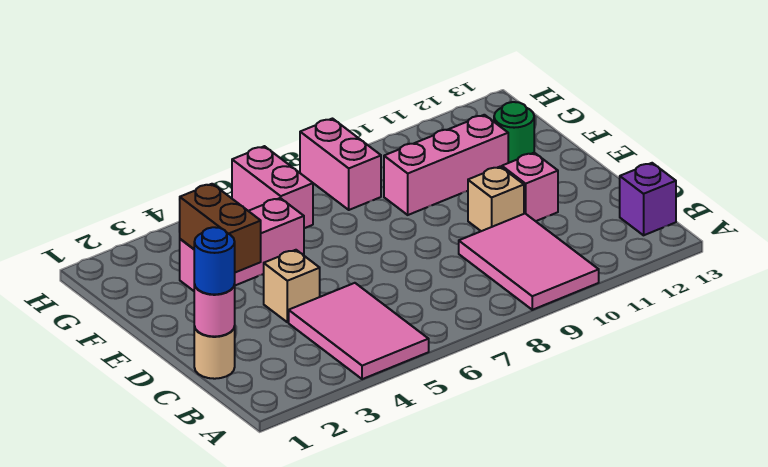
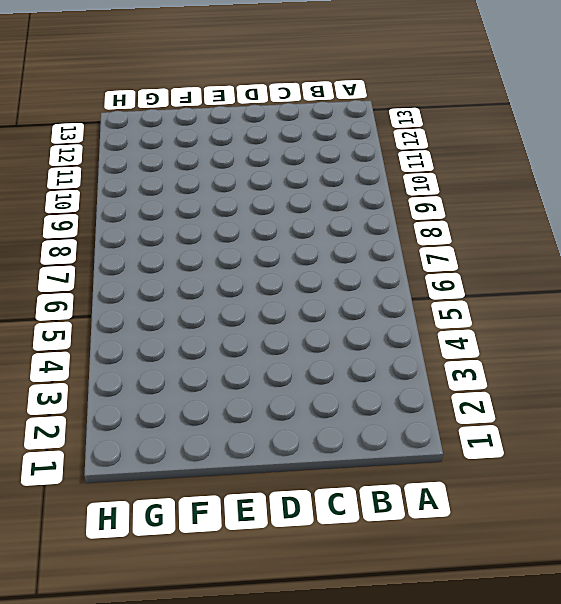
none -> pink tile A4:C5 level 1
none -> pink tile A9:C10 level 1
none -> purple brick B13 level 1

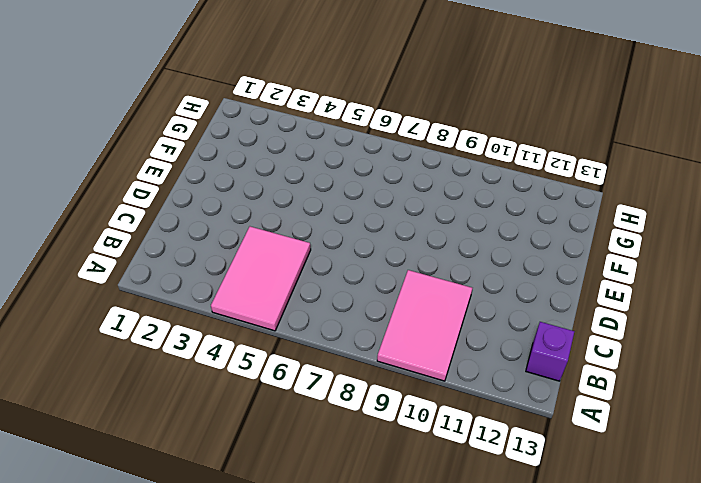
none -> tan round brick C1 level 1
none -> tan brick D4 level 1
none -> tan brick D10 level 1

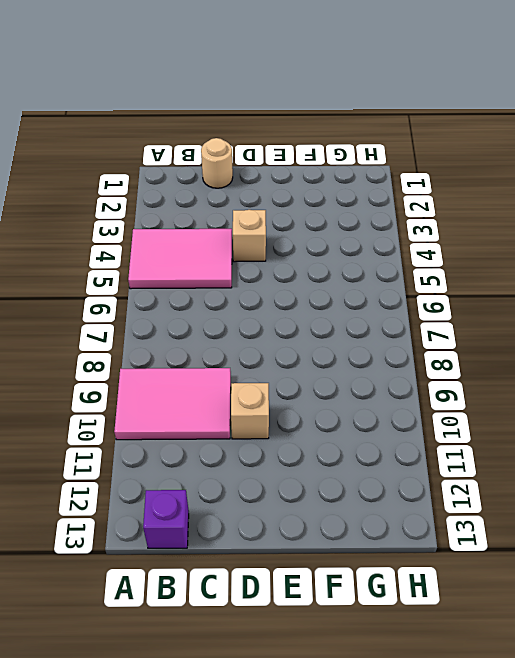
none -> pink brick D11 level 1
none -> pink brick F3:F5 level 1
none -> pink brick F9:F11 level 1

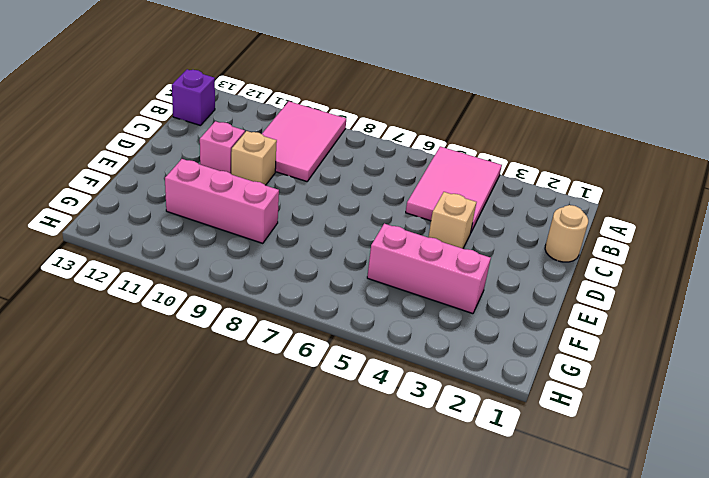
none -> green round brick F12 level 1
none -> pink brick G6:H6 level 1
none -> pink brick G8:H8 level 1

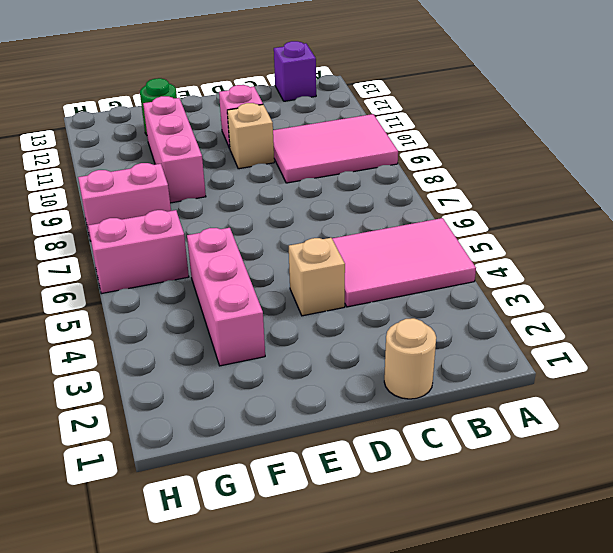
none -> pink round brick C1 level 2
none -> brown brick E3:F3 level 2
none -> blue round brick C1 level 3

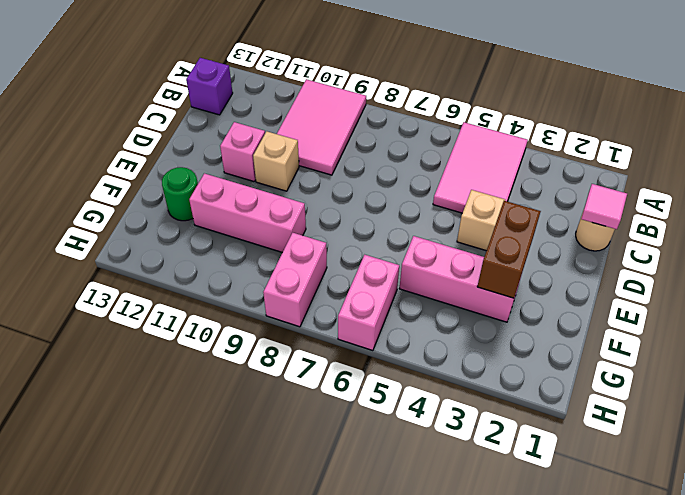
pink tile C1 level 2 -> pink round brick C1 level 2
none -> blue round brick C1 level 3

